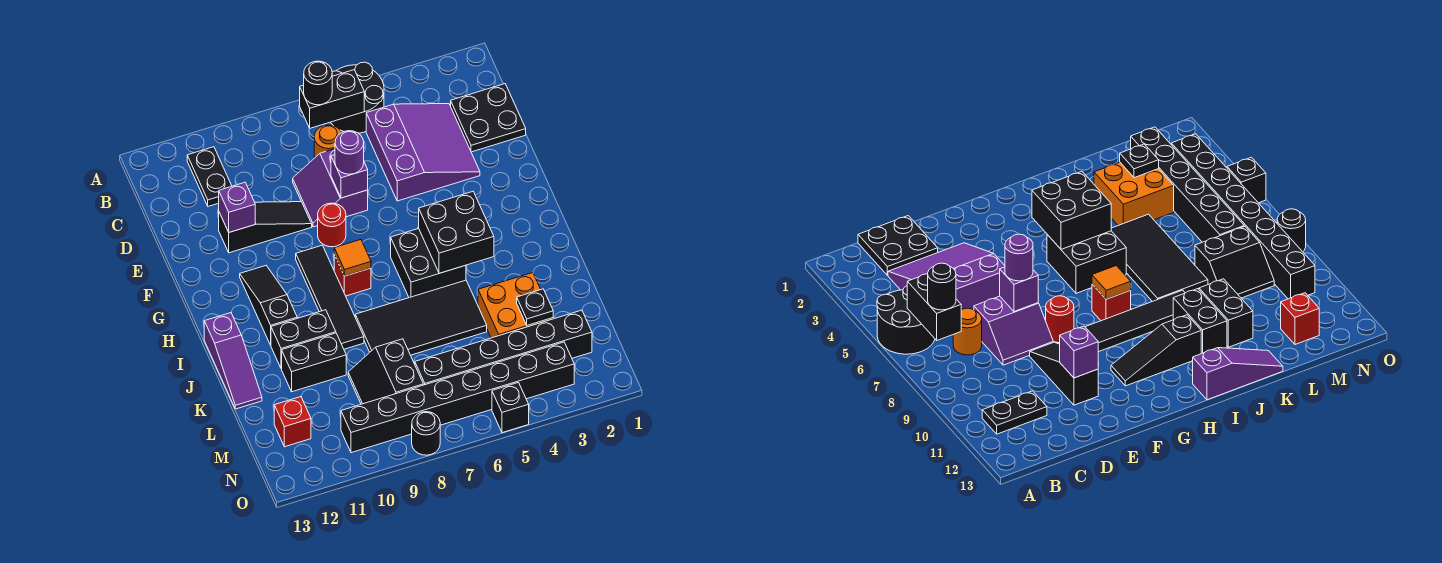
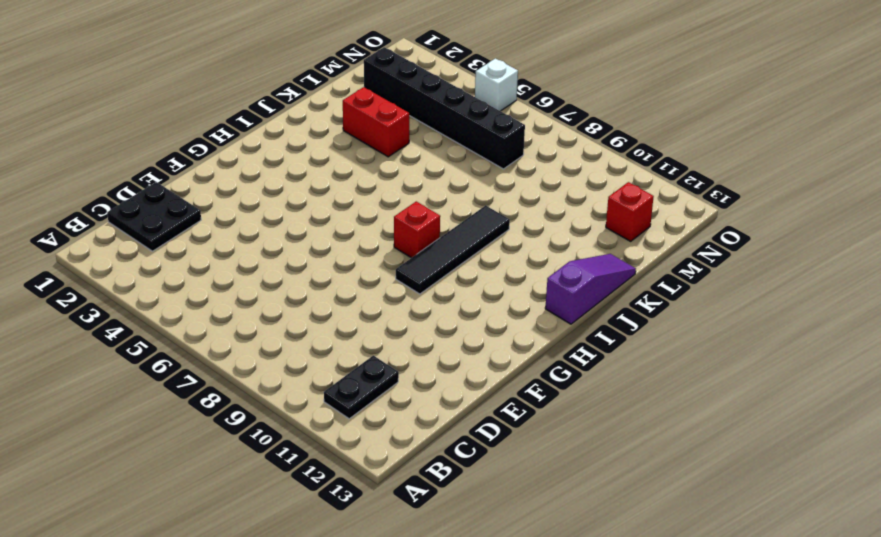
red brick K3:K4 level 1 -> orange brick K3:L4 level 1
white brick O5 level 1 -> black brick O5 level 1
none -> black round brick A5:B6 level 1
none -> purple slope C3:E5 level 1 top 5
none -> orange round brick C7 level 1
none -> purple slope D7:E8 level 1 top 7

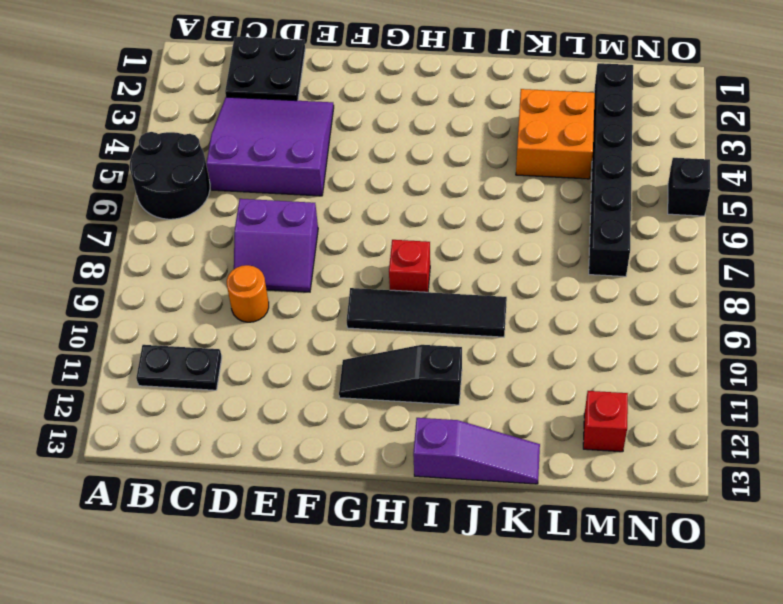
orange round brick D9 level 1 -> orange round brick C7 level 1
none -> black slope E9:E11 level 1 top 11
none -> red round brick F8 level 1
none -> black brick H5:I6 level 1
none -> black tile J5:K8 level 1

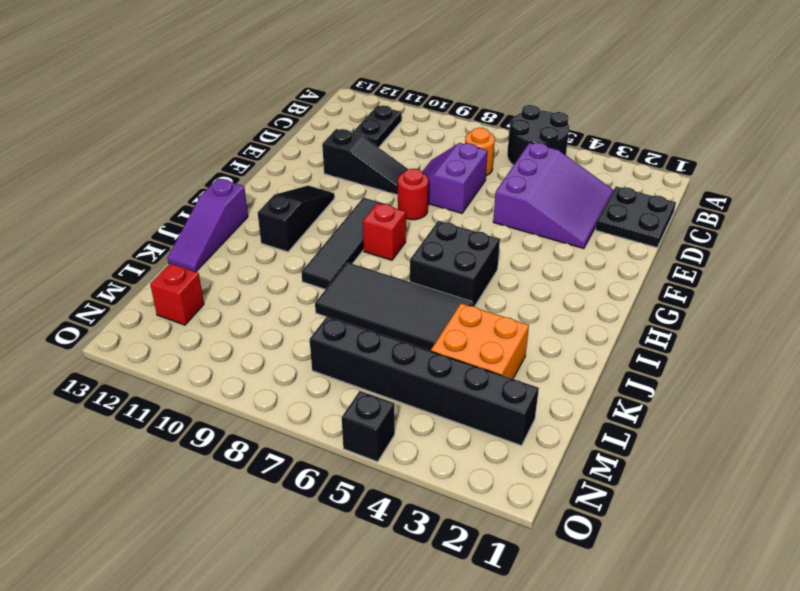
none -> black brick J10:J11 level 1
none -> black brick K10:K11 level 1
none -> black slope L8:M9 level 1 top 8
none -> black brick N3:N10 level 1

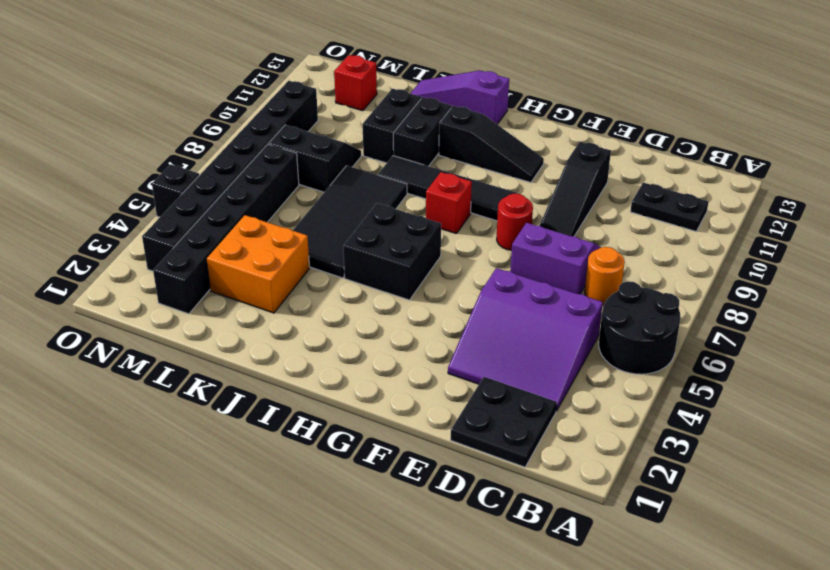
none -> black round brick O8 level 1
none -> black brick B6:B7 level 2
none -> purple brick E7 level 2
none -> purple brick E11 level 2

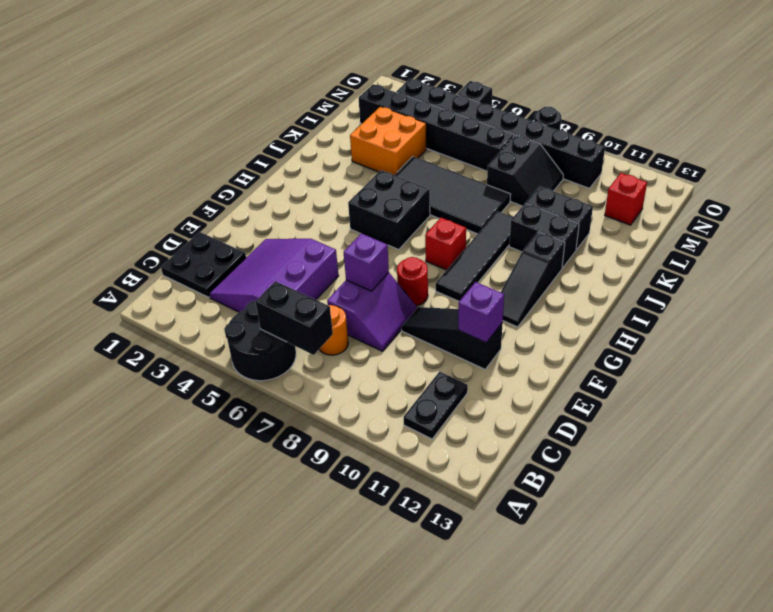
none -> purple slope I13:K13 level 1 top I
none -> black brick H4:I5 level 2
none -> orange tile H8 level 2
none -> black plate L3 level 2

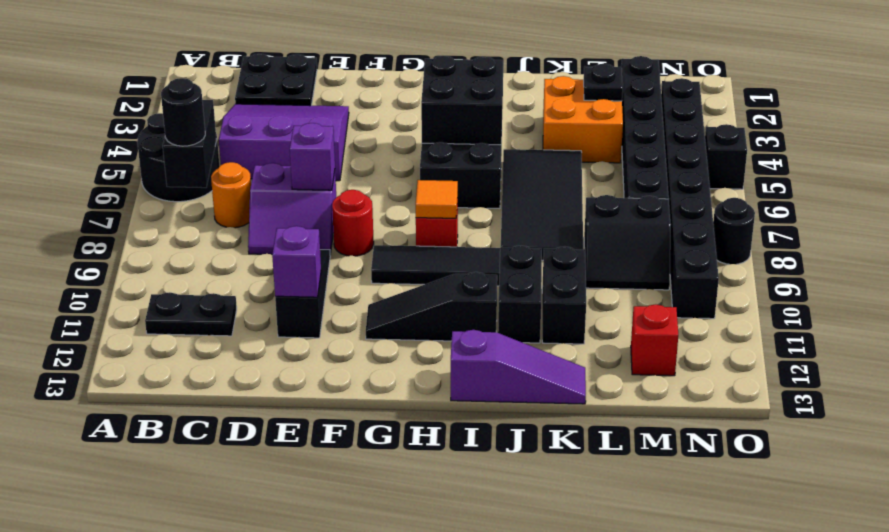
none -> purple round brick E7 level 3

